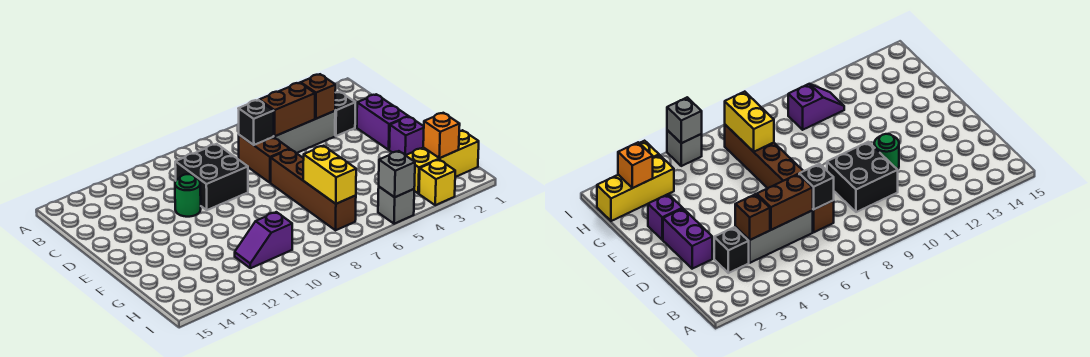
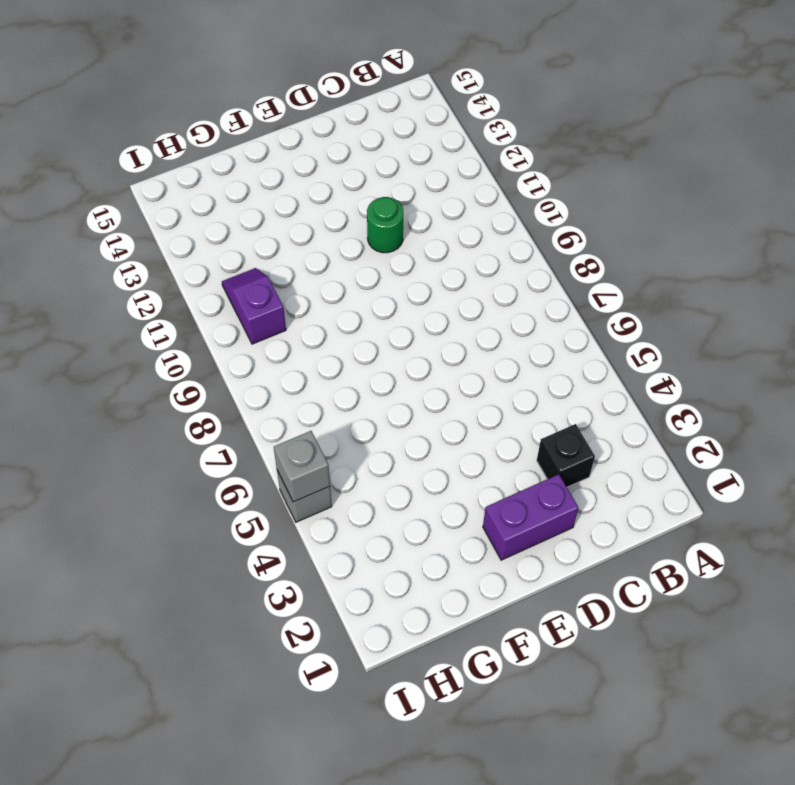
none -> grey brick C4:C6 level 1
none -> brown brick C7:D7 level 1
none -> black brick C9:D10 level 1

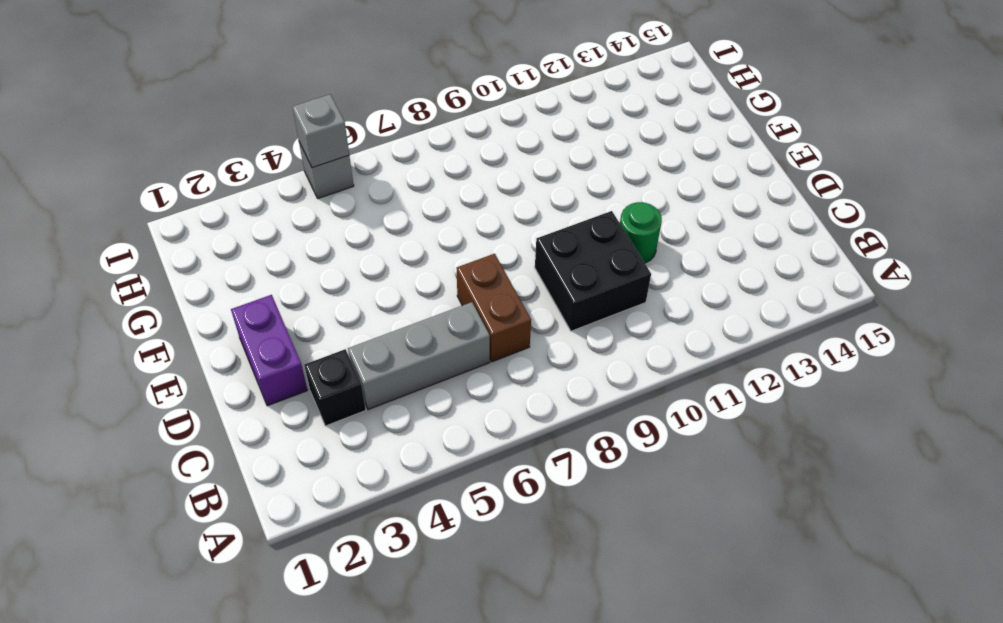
none -> brown brick E7:H7 level 1
none -> purple brick F2 level 1
none -> yellow brick H1:H3 level 1

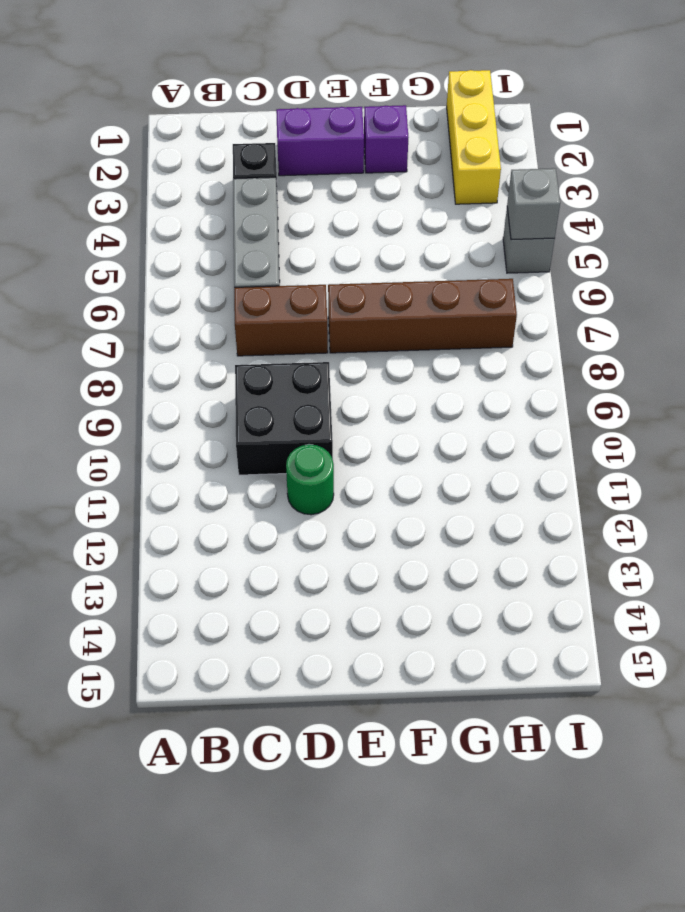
none -> purple slope H10:H11 level 1 top 10
none -> yellow brick I3 level 1
none -> brown brick C4 level 2

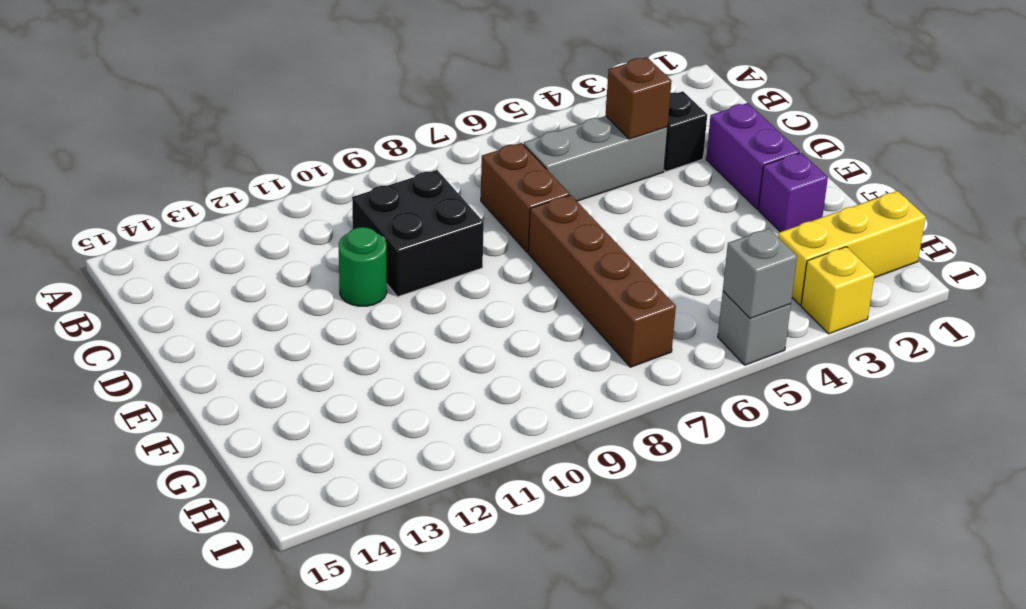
none -> purple slope H10:H11 level 1 top 10
none -> brown brick C5:C6 level 2
none -> black brick C7 level 2

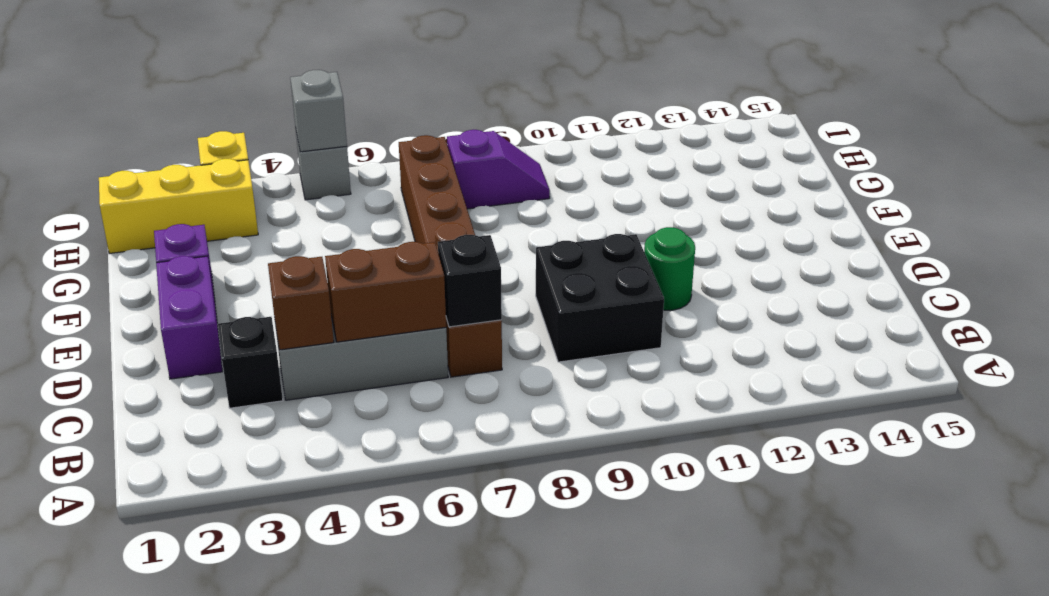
purple slope H8:H9 level 1 top 8 -> purple slope H10:H11 level 1 top 10
none -> yellow brick G7:H7 level 2
none -> orange brick H2 level 2

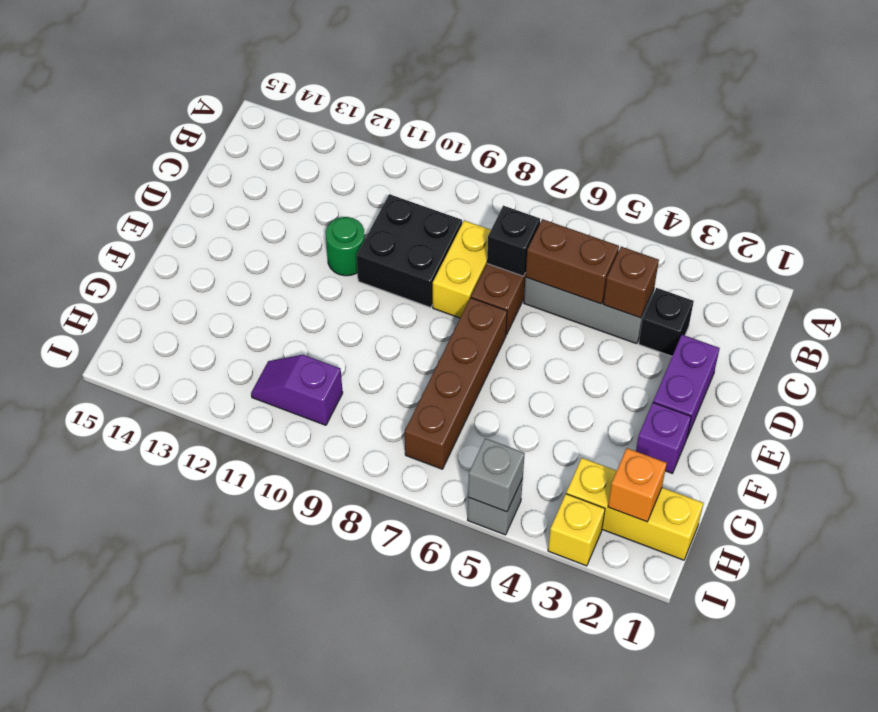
yellow brick C8:D8 level 1 -> yellow brick G7:H7 level 2

